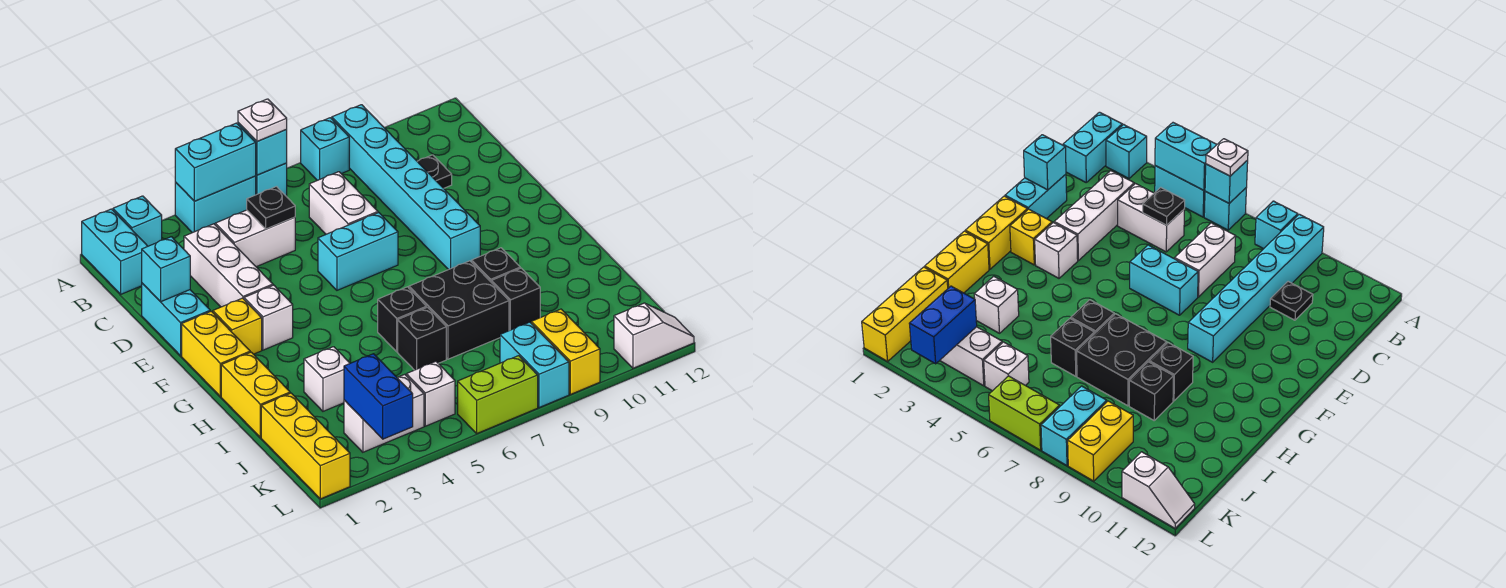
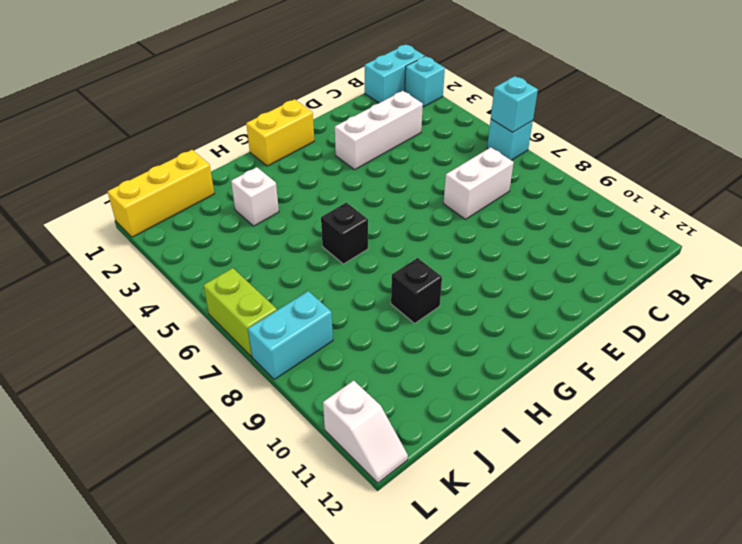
none -> cyan brick A4:A5 level 1
none -> cyan brick A8 level 1
none -> cyan brick A9:F9 level 1
none -> white brick C4:C5 level 1

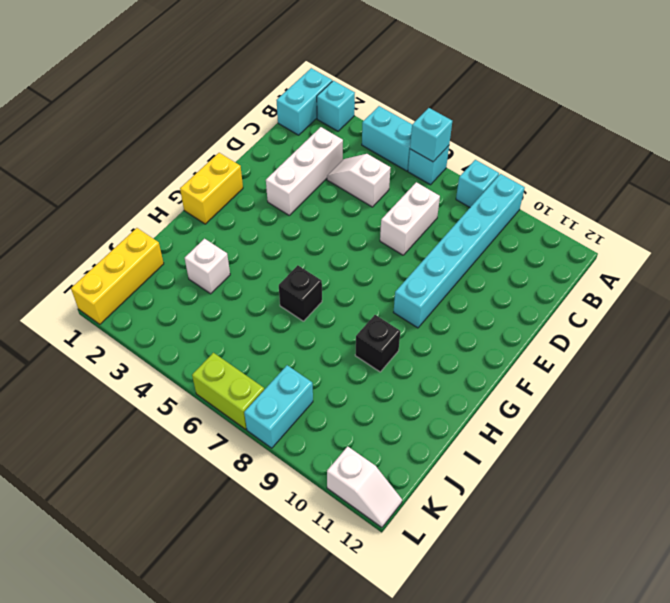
white slope C4:C5 level 1 top 5 -> white brick C4:C5 level 1
none -> black plate C10 level 1
none -> cyan brick D1:E1 level 1
none -> cyan brick E6:E7 level 1
none -> yellow brick F2 level 1

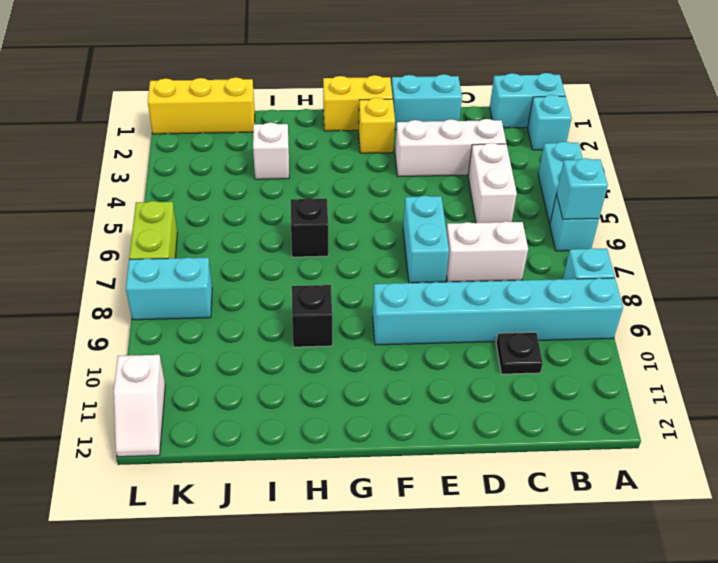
none -> white brick F3 level 1
none -> yellow brick H1:I1 level 1
none -> black brick H7:I8 level 1
none -> black brick I6 level 1

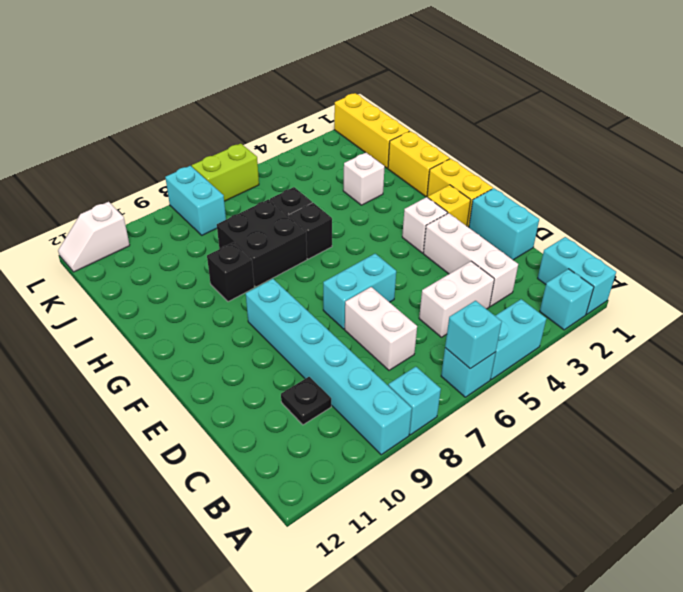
none -> black brick I9 level 1
none -> white brick K3:K4 level 1
none -> white brick K5 level 1
none -> yellow brick K9:L9 level 1

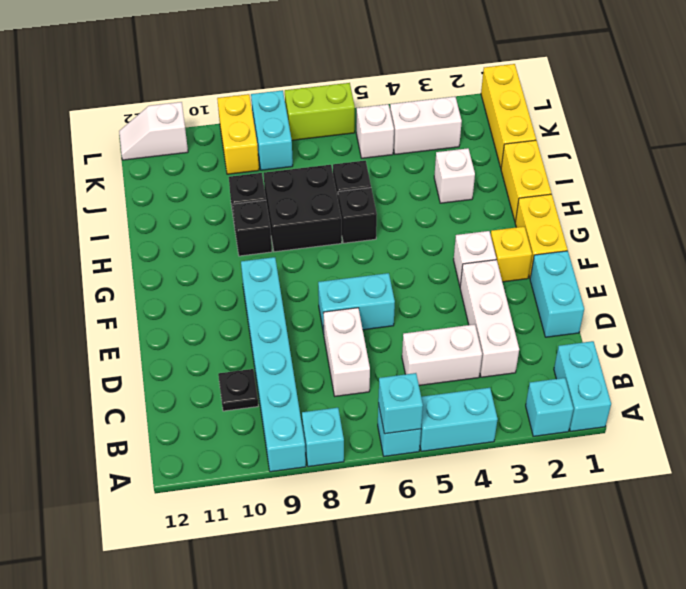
none -> cyan brick A4:A5 level 2
none -> black plate C5 level 2
none -> cyan brick D1 level 2
none -> blue brick K3:L3 level 2

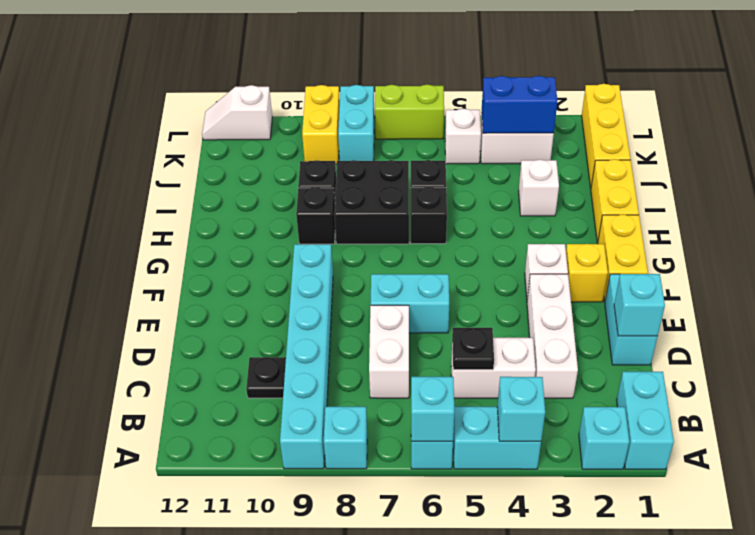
cyan brick A4 level 2 -> cyan brick A4:A5 level 2
blue brick K3:K4 level 2 -> blue brick K3:L3 level 2
none -> white plate A6 level 3

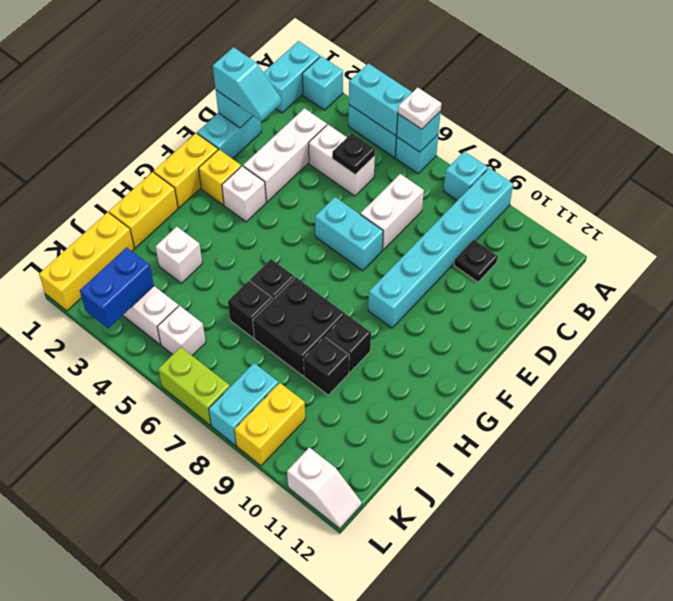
cyan slope D1:D2 level 3 top 1 -> none

